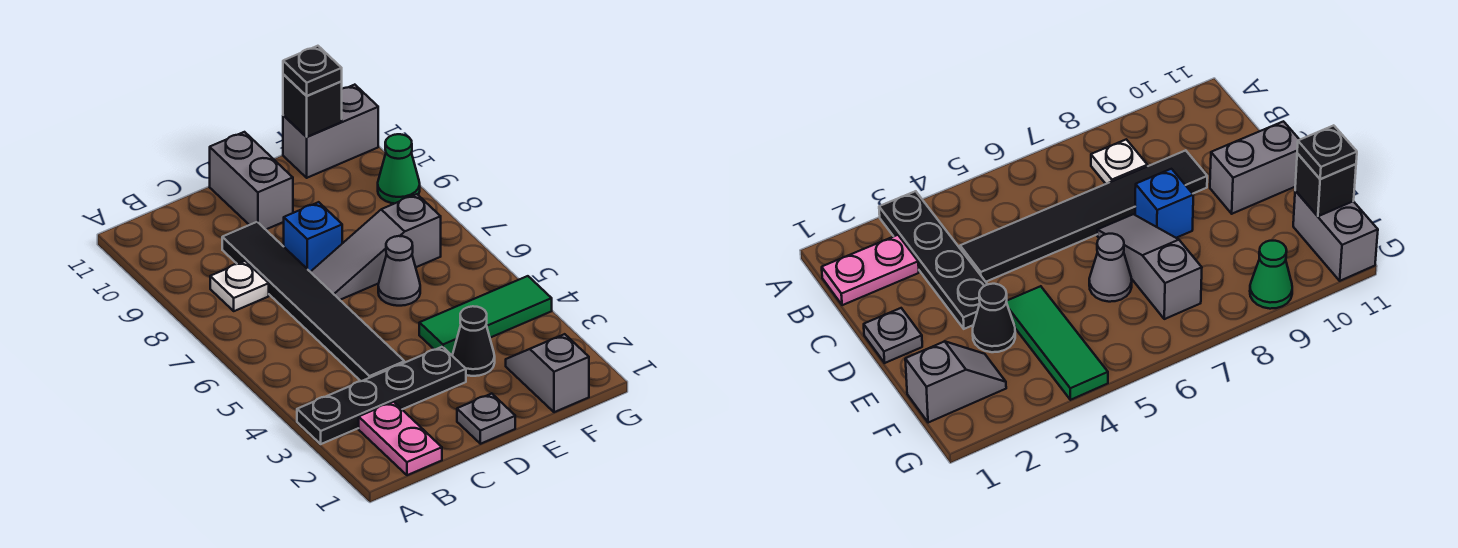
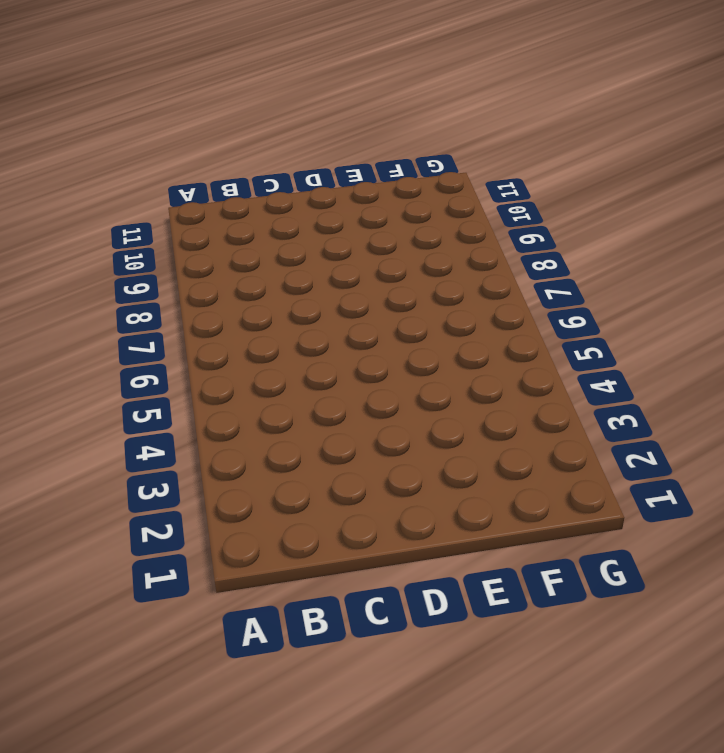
none -> black plate A3:D3 level 1
none -> pink plate B1:B2 level 1
none -> white plate B8 level 1

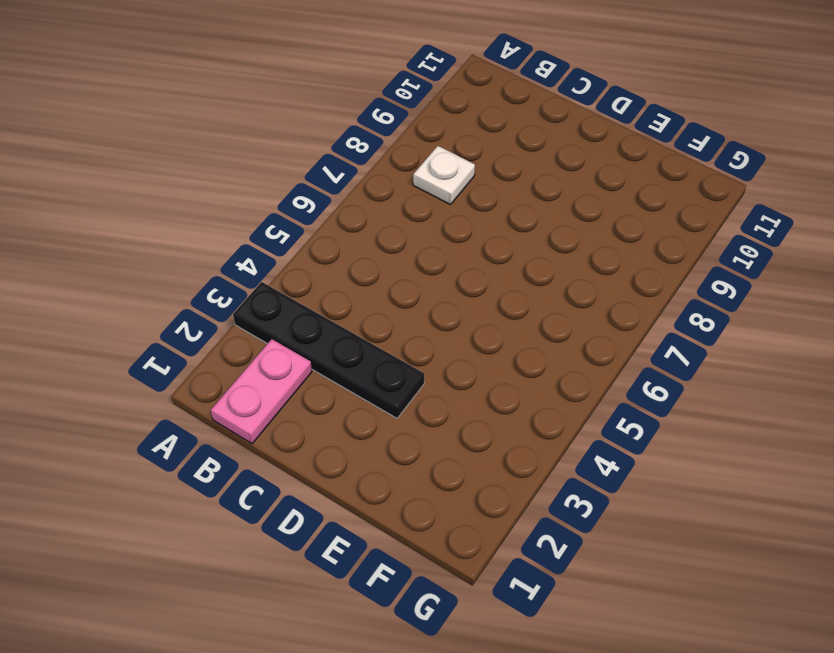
none -> black tile C4:C9 level 1
none -> grey plate D1 level 1
none -> grey slope D7:F7 level 1 top F

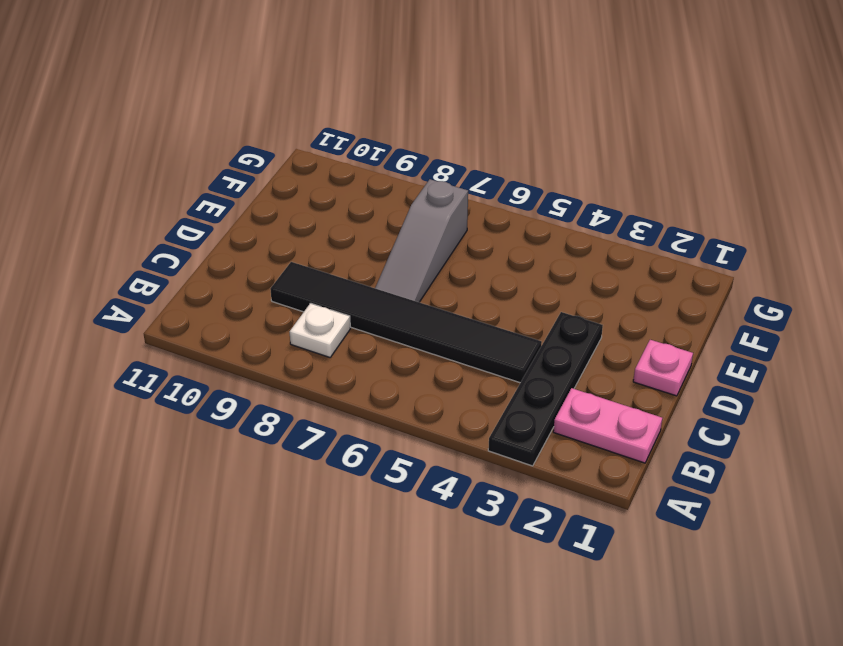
pink plate D1 level 1 -> grey plate D1 level 1
none -> blue brick D8 level 1
none -> grey brick D10:D11 level 1
none -> black cone E3 level 1

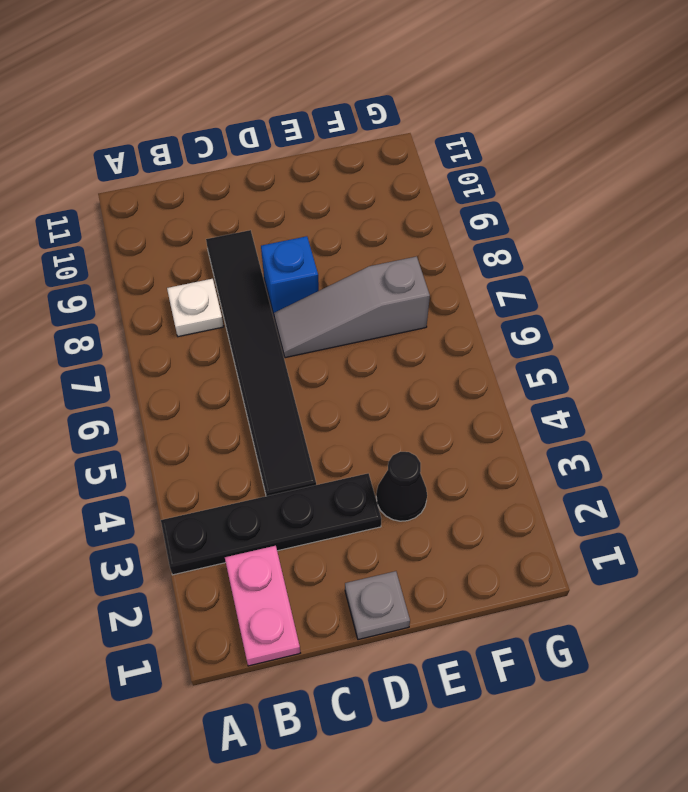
none -> grey brick D10:D11 level 1
none -> green tile E4:G4 level 1
none -> grey cone E6 level 1

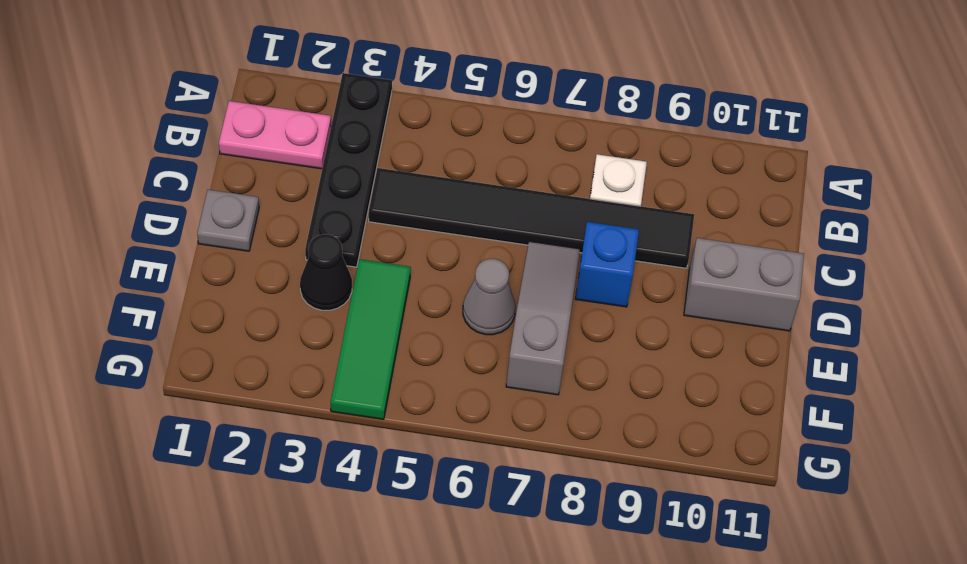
none -> grey slope F1:F2 level 1 top 1
none -> grey brick F11:G11 level 1
none -> green cone G9 level 1

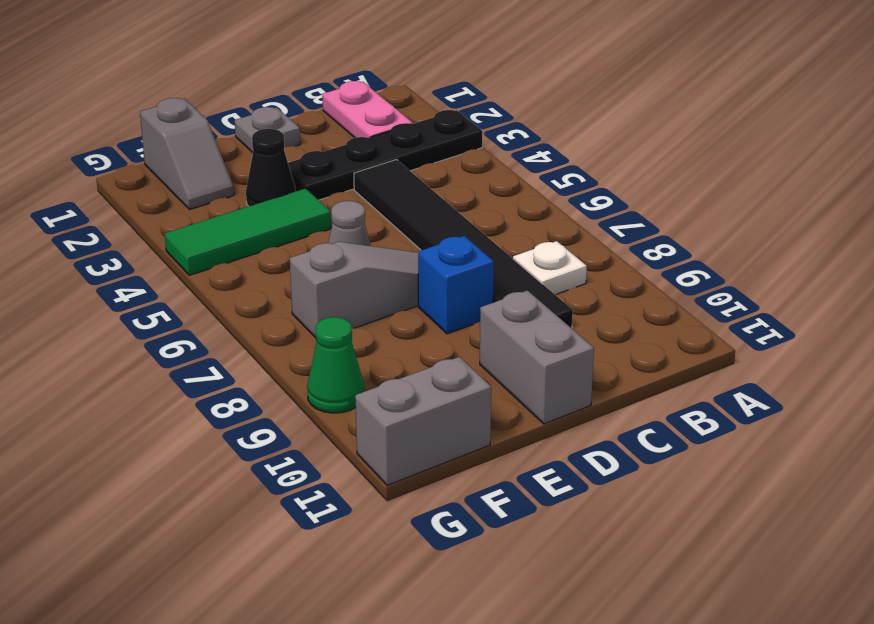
none -> black brick F11 level 2
none -> black plate F11 level 3

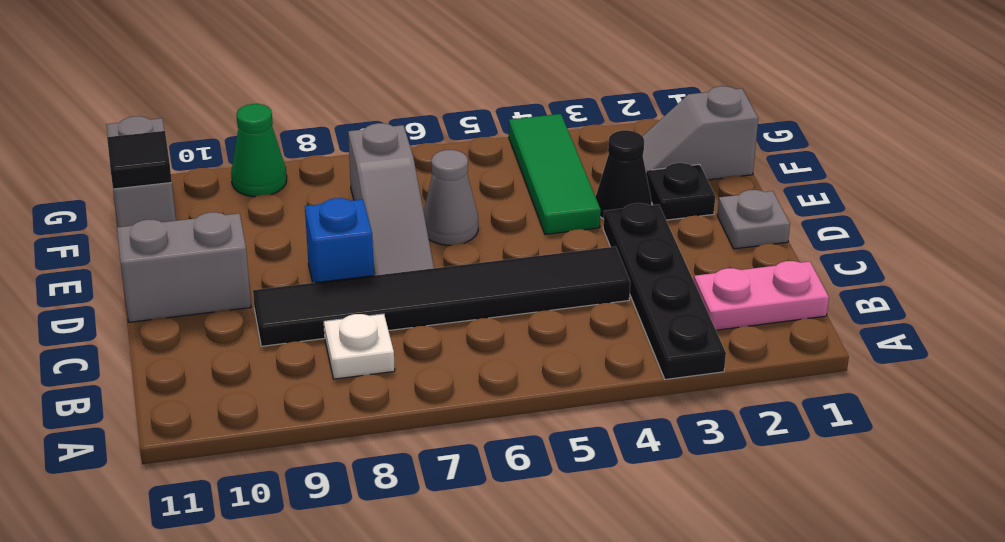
black plate E2 level 1 -> black plate F11 level 3
black tile F11 level 2 -> black brick F11 level 2

